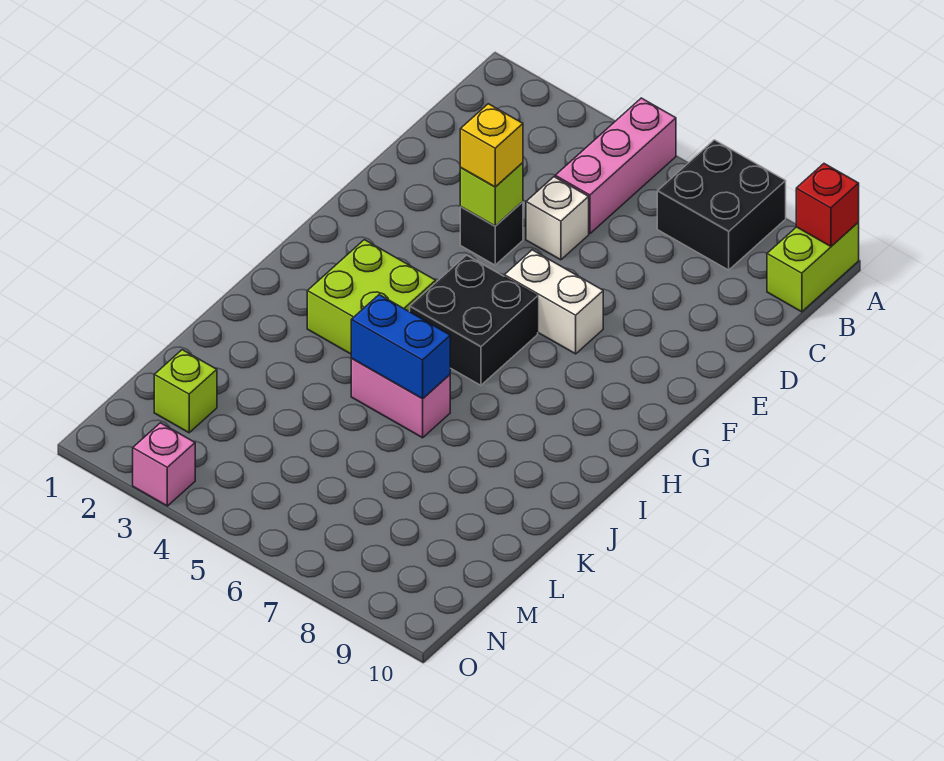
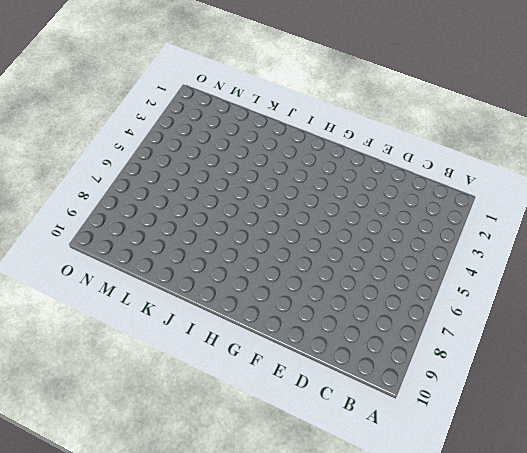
none -> pink brick A5:C5 level 1
none -> black brick A7:B8 level 1
none -> lime brick A10:B10 level 1

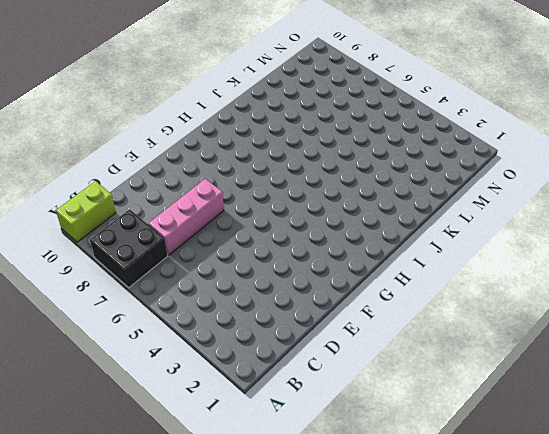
pink brick C7:E7 level 1 -> pink brick A5:C5 level 1
none -> white brick D5 level 1
none -> black brick E4 level 1
none -> white brick F6:F7 level 1

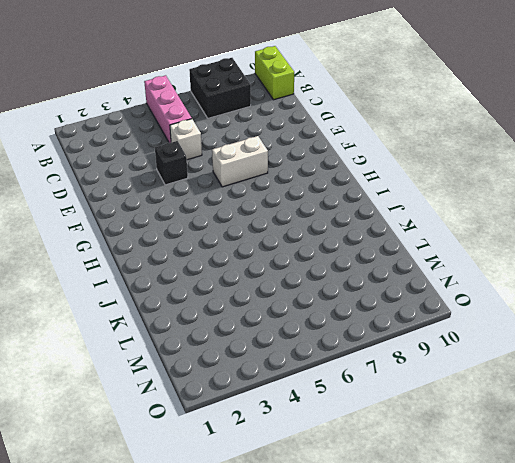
none -> black brick G5:H6 level 1
none -> lime brick H3:I4 level 1
none -> pink brick J5:J6 level 1

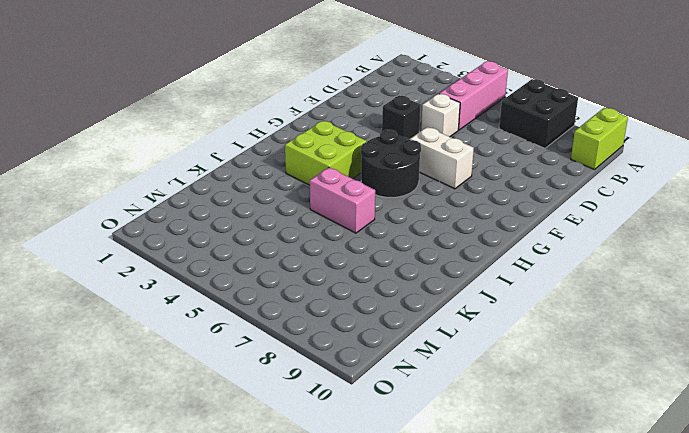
black round brick G5:H6 level 1 -> black brick G5:H6 level 1
none -> lime brick M2 level 1
none -> pink brick O3 level 1
none -> red brick A10 level 2

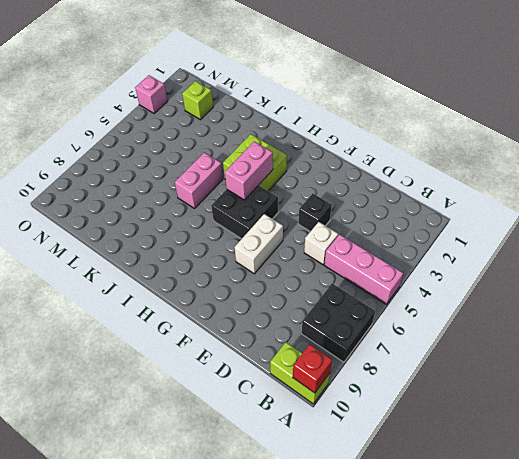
pink brick H4:H5 level 2 -> none
none -> lime brick E4 level 2
none -> blue brick J5:J6 level 2
none -> yellow brick E4 level 3

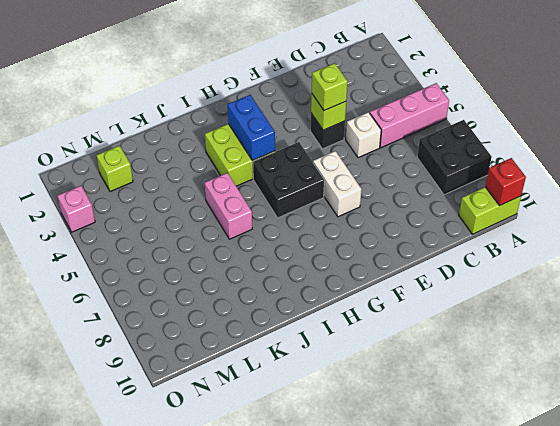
lime brick E4 level 3 -> yellow brick E4 level 3
blue brick H3:H4 level 2 -> blue brick J5:J6 level 2

